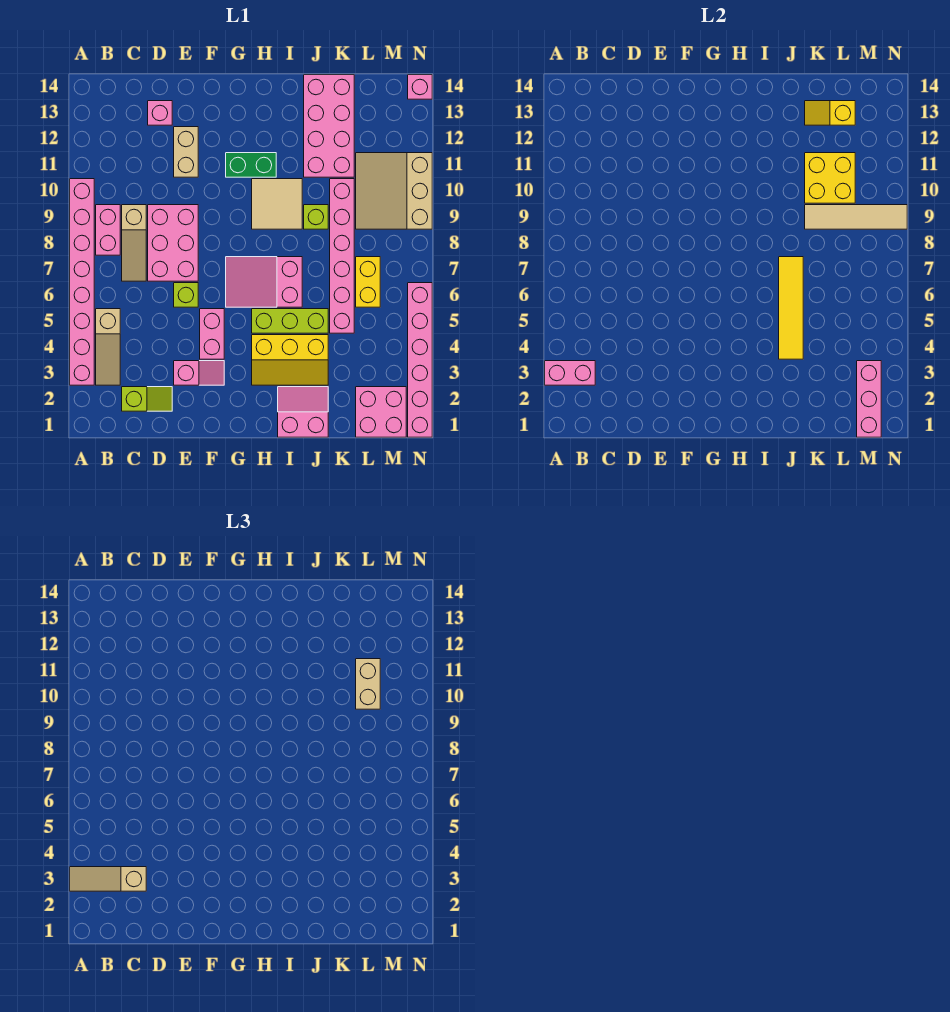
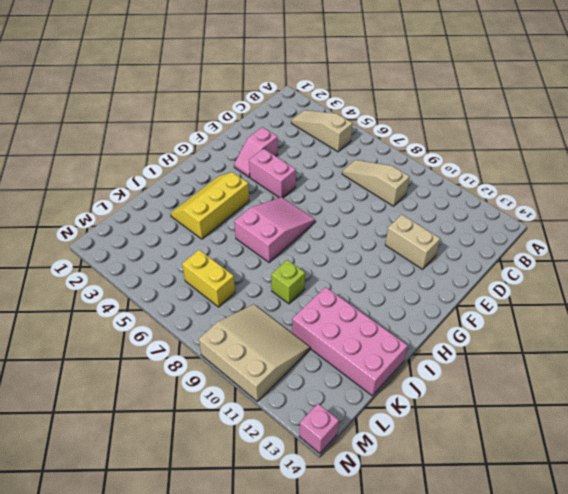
none -> pink brick A3:A10 level 1
none -> pink brick B8:B9 level 1
none -> lime slope C2:D2 level 1 top C
none -> pink brick D7:E9 level 1

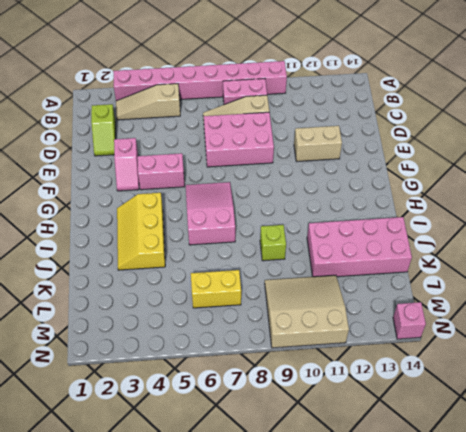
none -> pink brick D13 level 1
none -> lime brick E6 level 1
none -> green brick G11:H11 level 1
none -> lime brick H5:J5 level 1

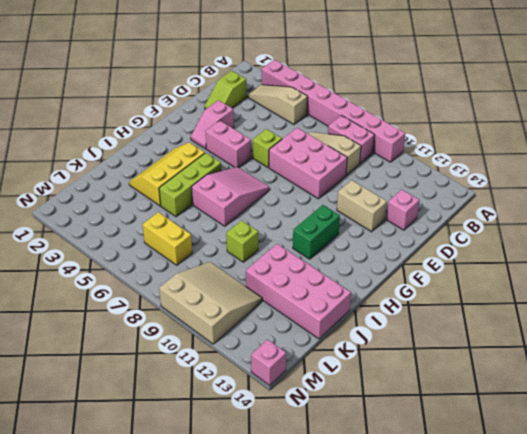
none -> tan tile H9:I10 level 1
none -> pink slope I1:J2 level 1 top 1
none -> pink brick K5:K10 level 1
none -> pink brick L1:M2 level 1

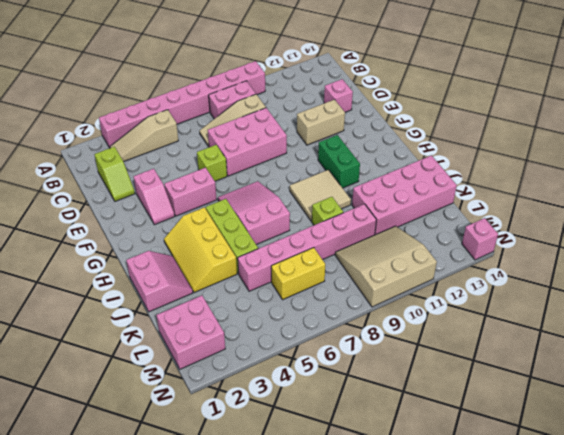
none -> pink brick N1:N6 level 1
none -> pink brick A3:B3 level 2
none -> yellow tile J4:J7 level 2
none -> tan tile K9:N9 level 2

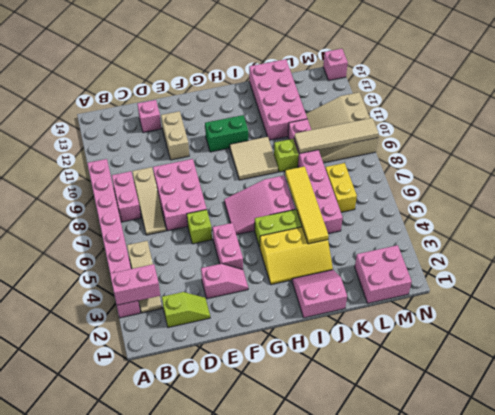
none -> pink brick N1:N6 level 1
none -> yellow brick K10:L11 level 2
none -> yellow slope K13:L13 level 2 top L
none -> pink brick M1:M3 level 2

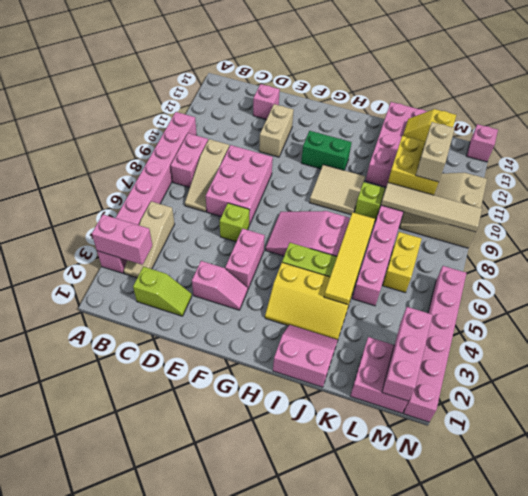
none -> tan slope A3:C3 level 3 top C

